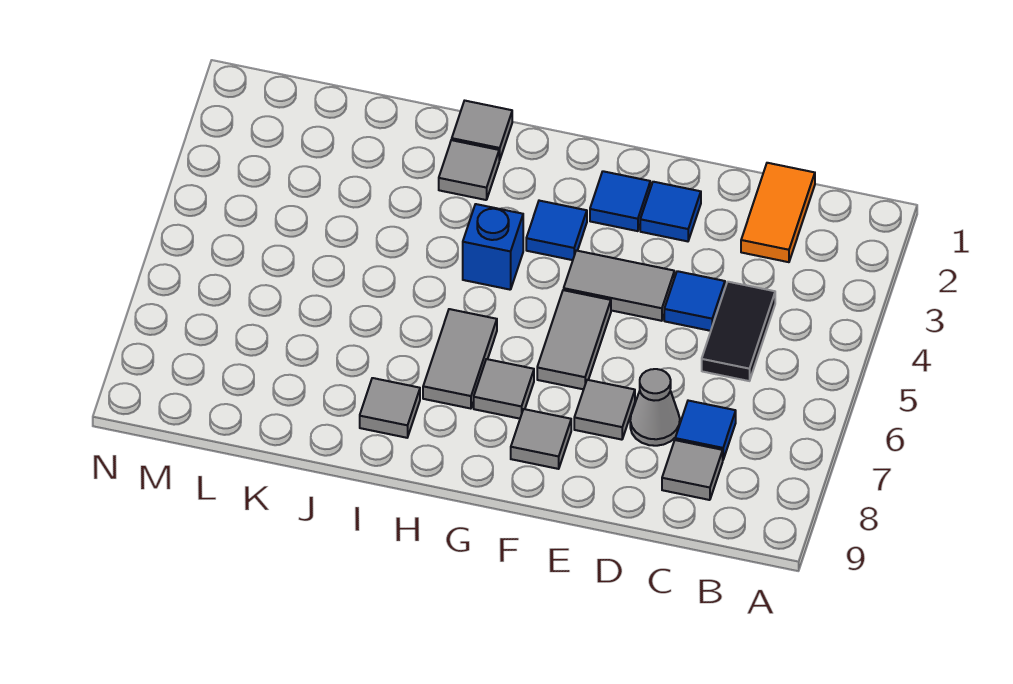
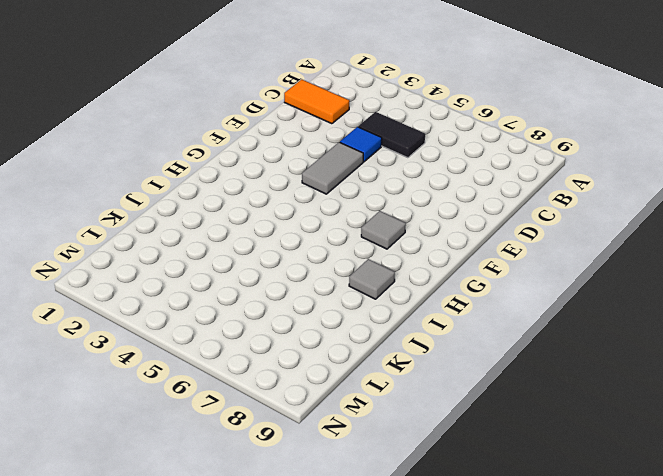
none -> blue tile C7 level 1
none -> grey tile C8 level 1
none -> grey cone D7 level 1

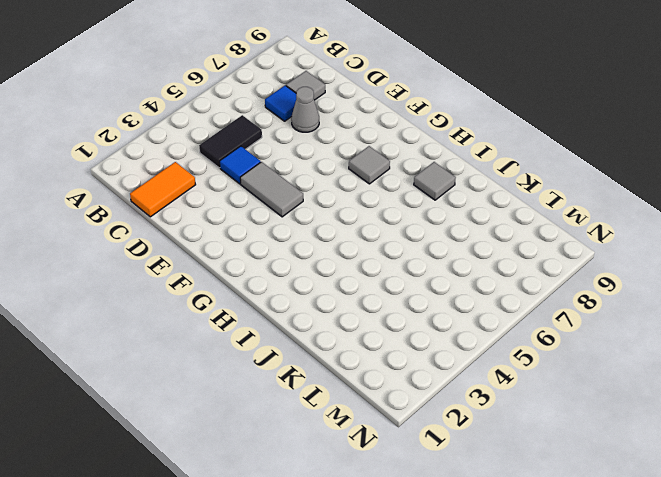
none -> blue tile E2 level 1
none -> grey tile E7 level 1
none -> blue tile F2 level 1

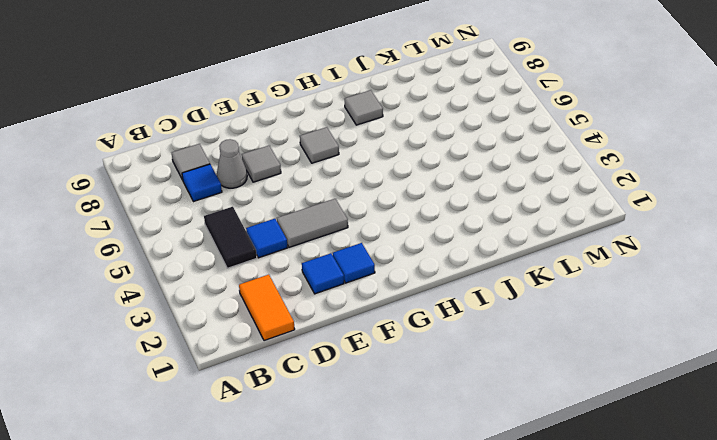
none -> grey tile F5:F6 level 1
none -> grey tile F8 level 1
none -> blue tile G3 level 1

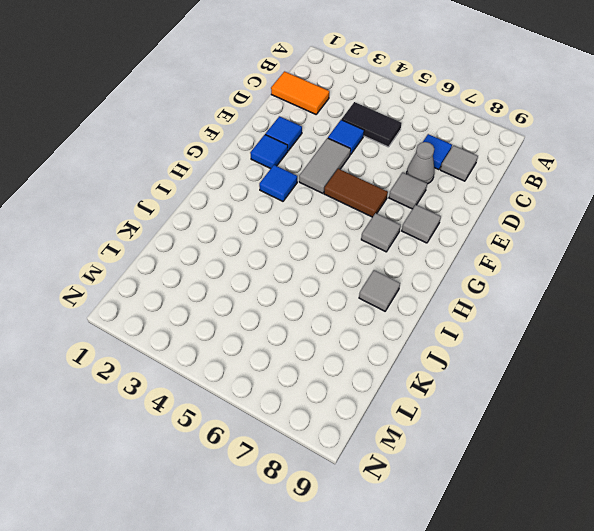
brown tile F5:F6 level 1 -> grey tile F5:F6 level 1
none -> blue brick H4 level 1
none -> grey tile H6:H7 level 1
none -> grey tile I1 level 1

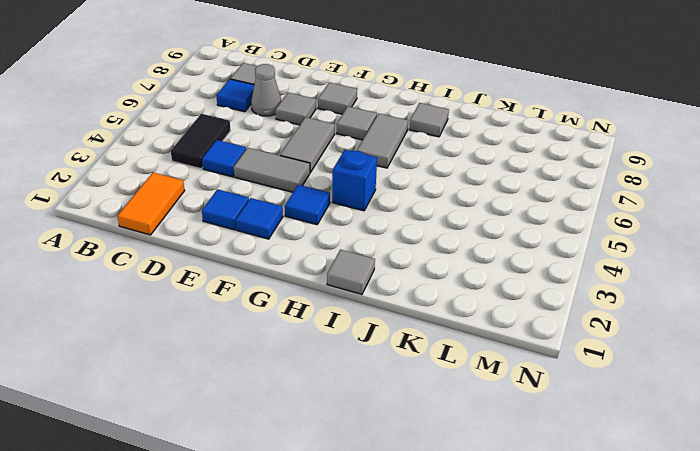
none -> grey tile I2 level 1

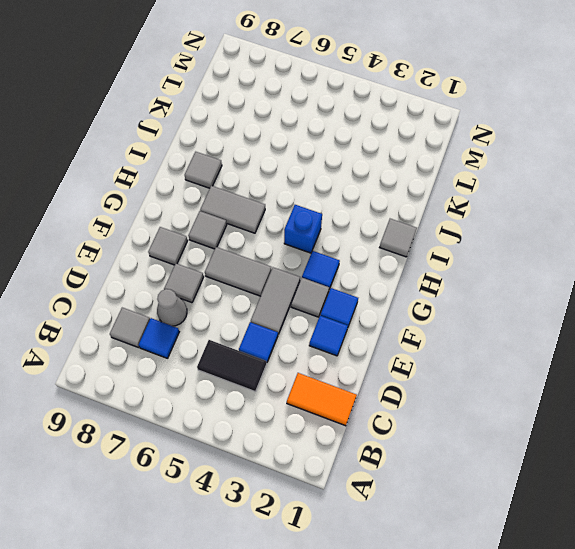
grey tile F3 level 1 -> grey tile I2 level 1

